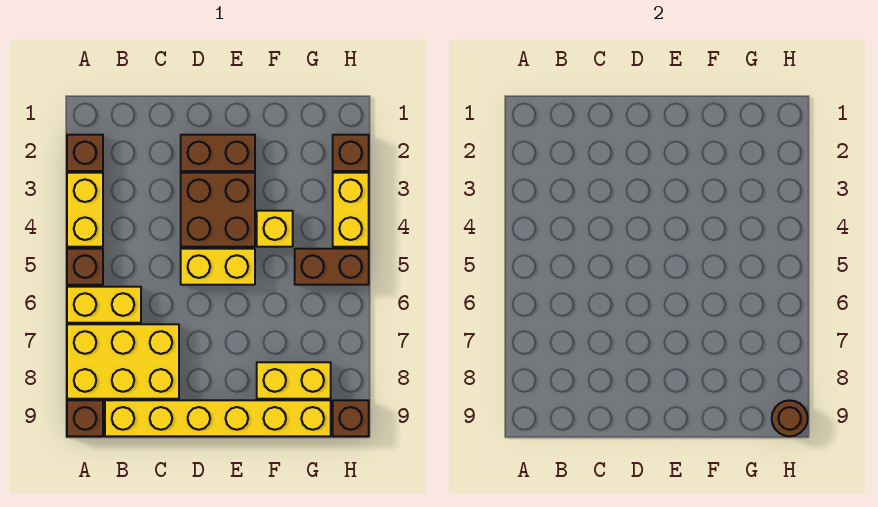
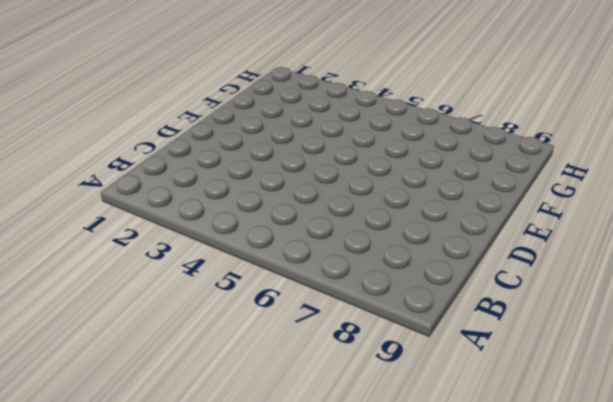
none -> brown brick A2 level 1
none -> yellow brick A3:A4 level 1
none -> brown brick A5 level 1

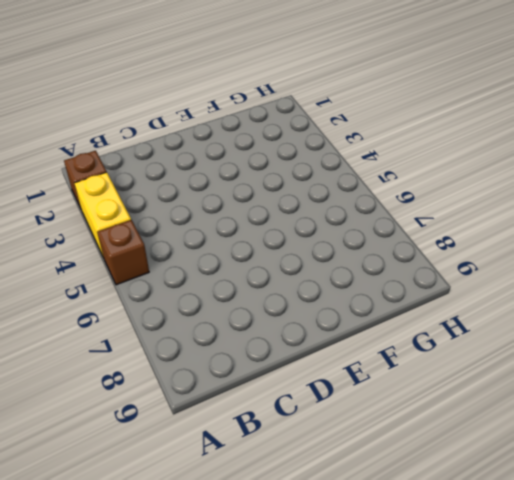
none -> yellow brick A6:B6 level 1
none -> yellow brick A7:C8 level 1
none -> brown brick A9 level 1

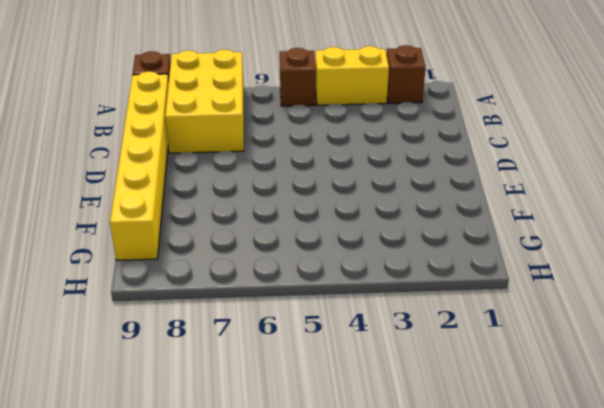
none -> yellow brick A6:B6 level 1
none -> brown brick D2:E2 level 1
none -> brown brick D3:E4 level 1

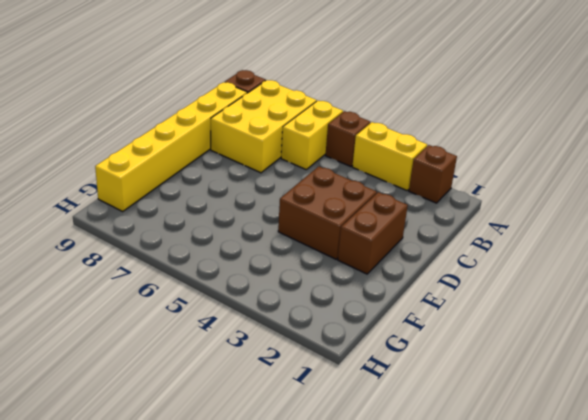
none -> yellow brick D5:E5 level 1
none -> yellow brick F4 level 1
none -> yellow brick F8:G8 level 1

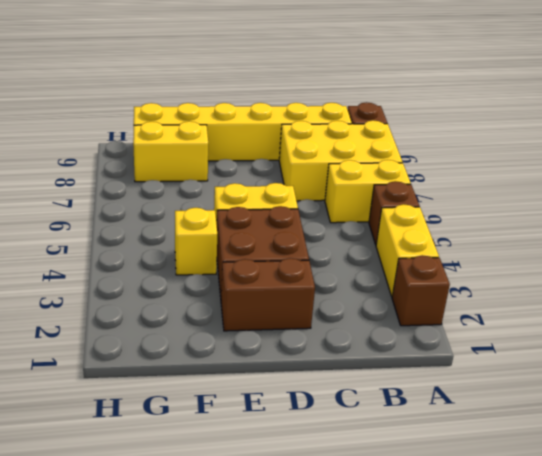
none -> brown brick G5:H5 level 1
none -> brown brick H2 level 1
none -> yellow brick H3:H4 level 1

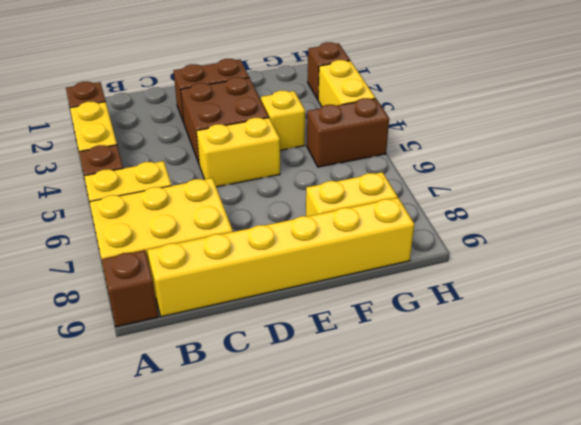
none -> brown brick H9 level 1
none -> brown round brick H9 level 2

